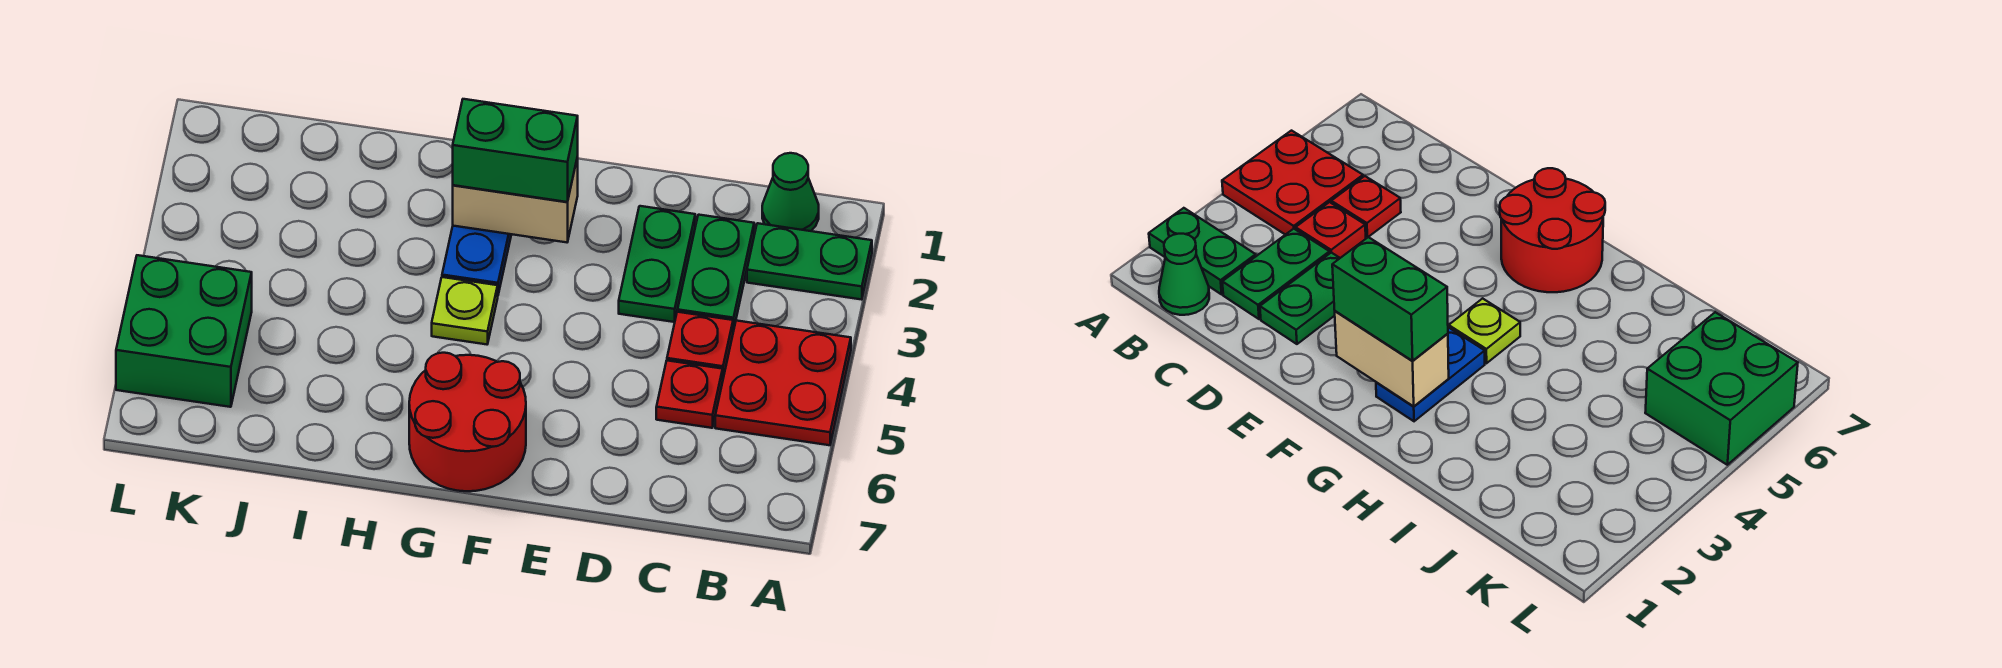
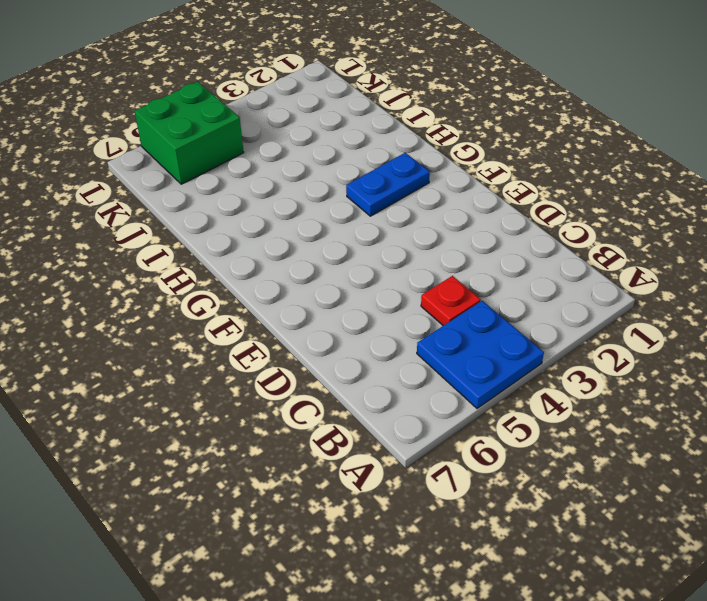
blue plate A4:B5 level 1 -> red plate A4:B5 level 1
none -> green plate A2:B2 level 1
none -> green cone B1 level 1
none -> green plate C2:C3 level 1

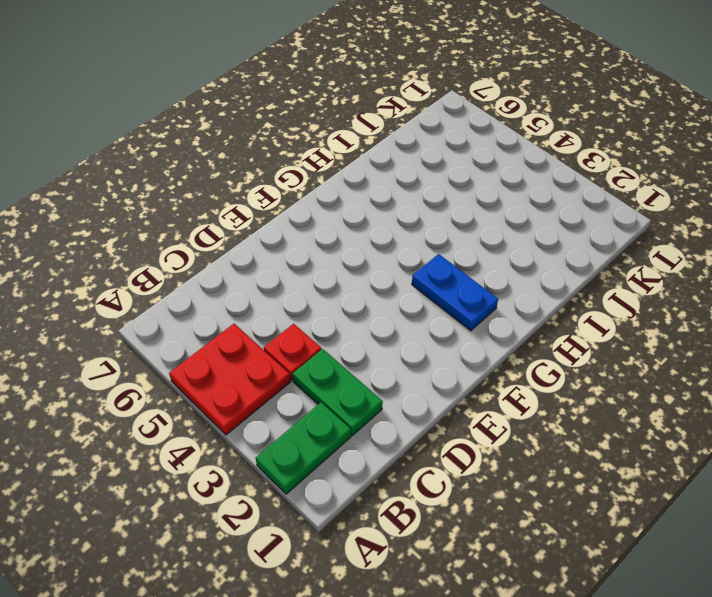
none -> green cone B1 level 1
none -> red plate C5 level 1
none -> green plate D2:D3 level 1

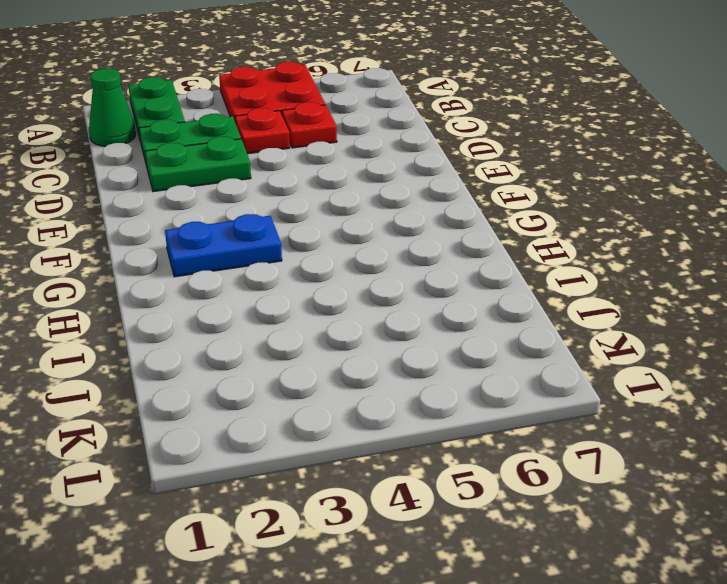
none -> red round brick F6:G7 level 1
none -> lime plate G4 level 1
none -> green brick K5:L6 level 1

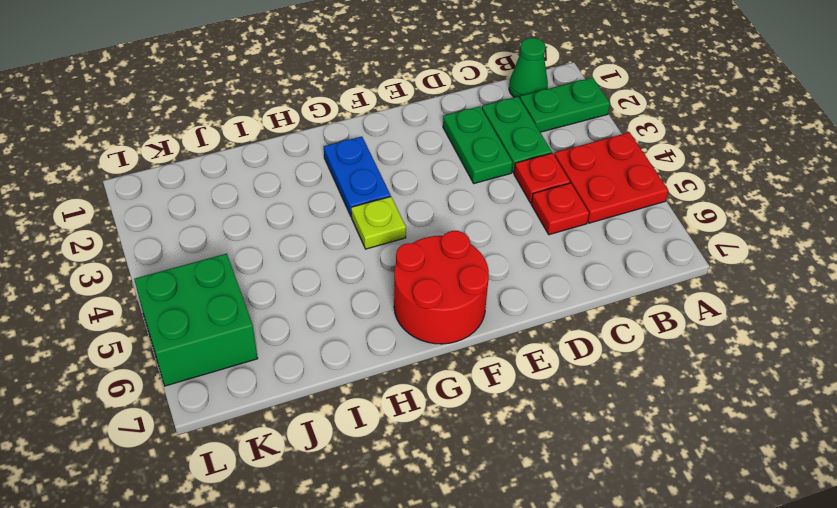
none -> tan brick F2:G2 level 2
none -> green brick F2:G2 level 3

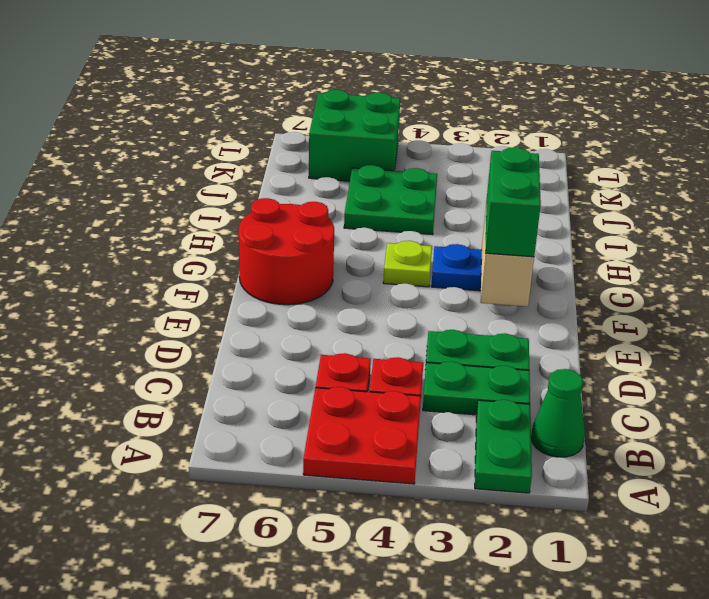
green plate I4:J5 level 1 -> none

